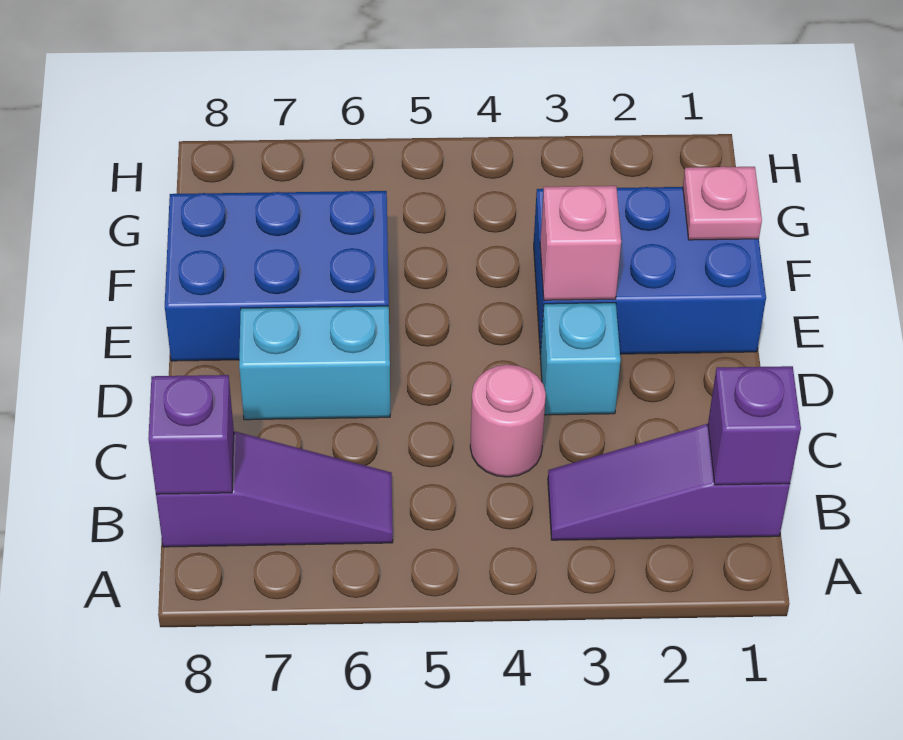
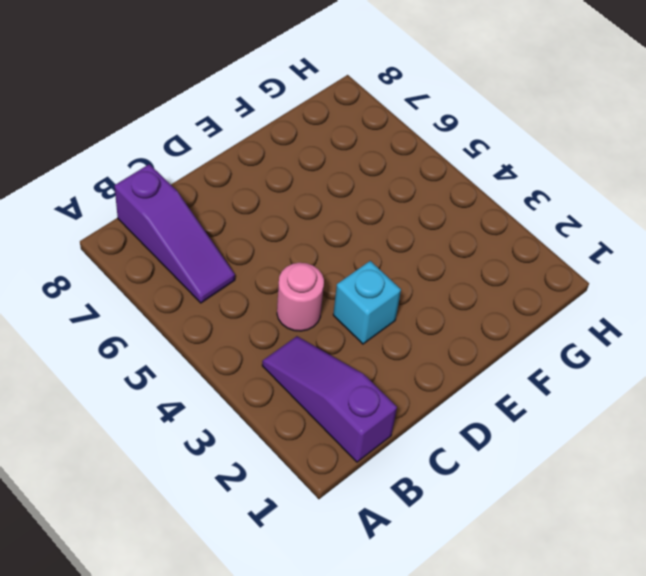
none -> cyan brick D6:D7 level 1
none -> blue brick E1:F3 level 1

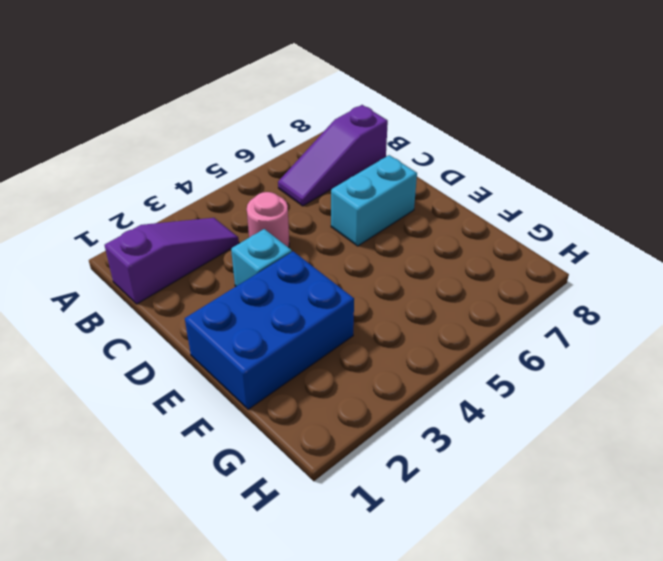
none -> blue brick E6:F8 level 1
none -> purple brick B1 level 2

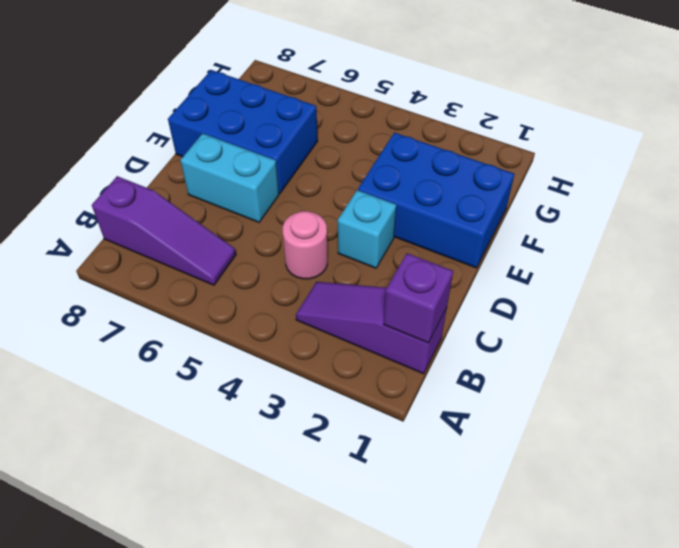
none -> purple brick B8 level 2
none -> pink brick E3 level 2

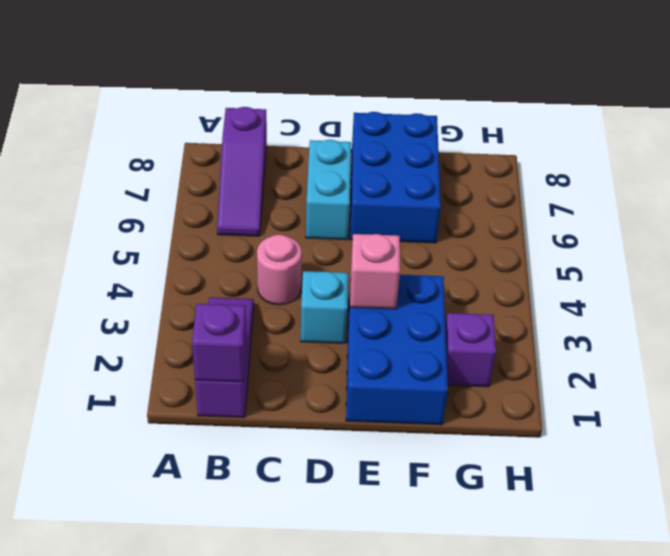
purple brick G2 level 1 -> purple brick B8 level 2
none -> pink plate F1 level 2

